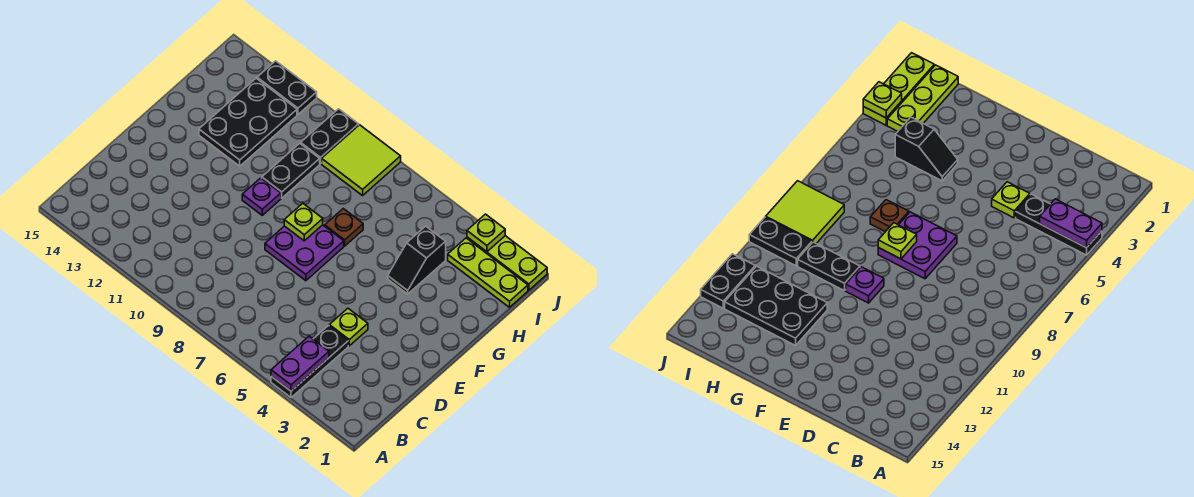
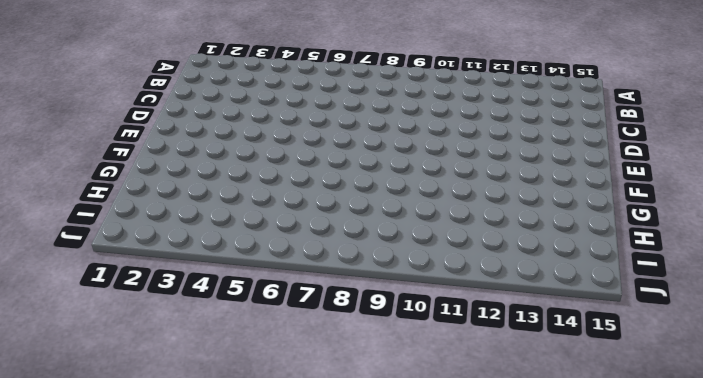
none -> black plate A4:C4 level 1
none -> lime plate D4 level 1
none -> purple plate E7:F8 level 1

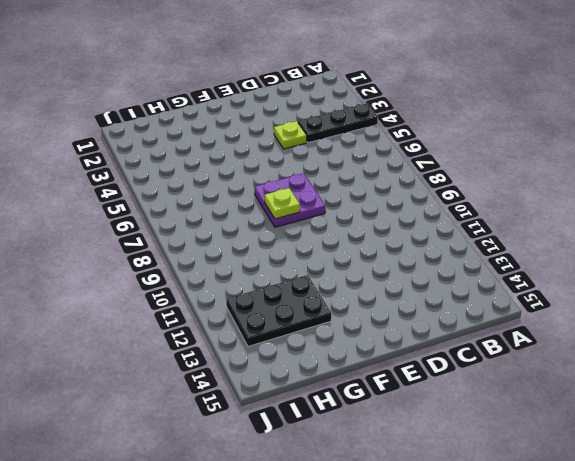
none -> purple plate F10 level 1
none -> black slope G4:H4 level 1 top H
none -> brown plate G7 level 1

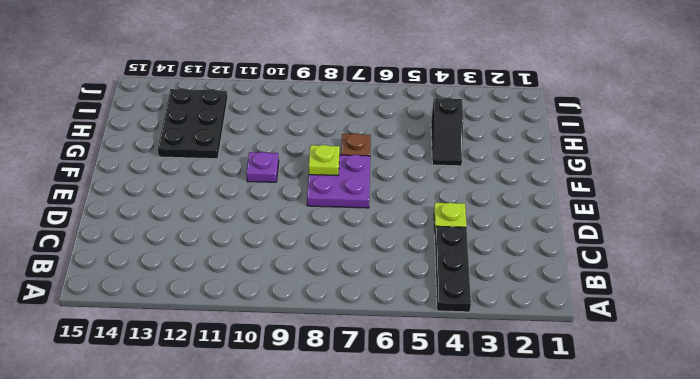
none -> black plate G10:H10 level 1
none -> lime plate I1:I3 level 1
none -> lime tile I8:J9 level 1

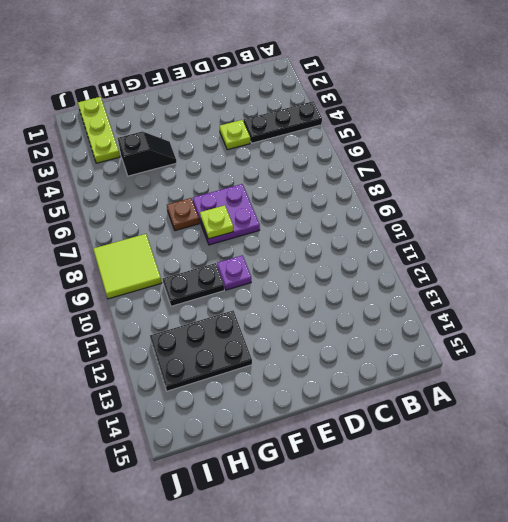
none -> black plate I10:J10 level 1
none -> lime plate J1:J3 level 1
none -> black plate J12:J13 level 1

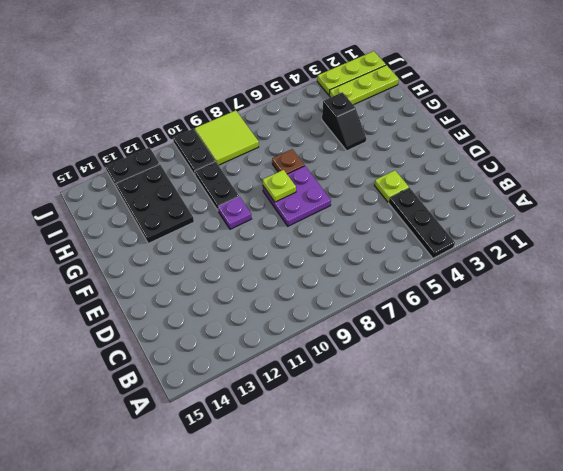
none -> purple plate A4:B4 level 2
none -> lime plate J3 level 2

